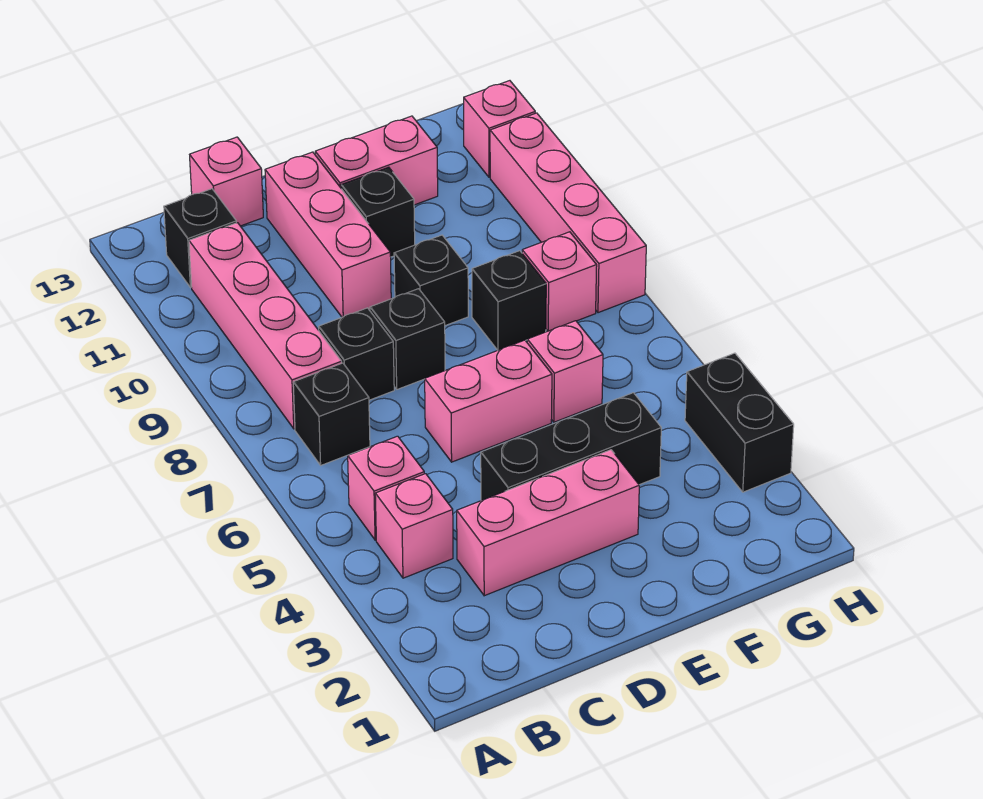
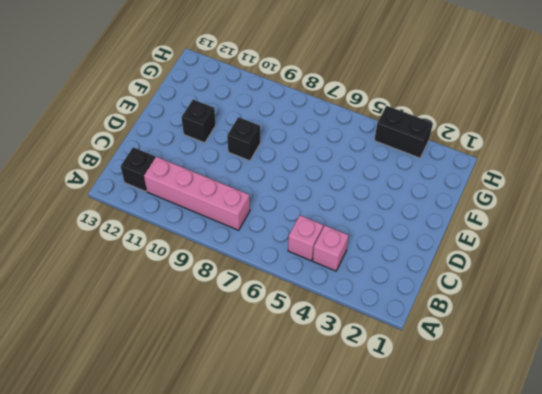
none -> black brick B7 level 1
none -> pink brick C3:E3 level 1
none -> black brick C8 level 1

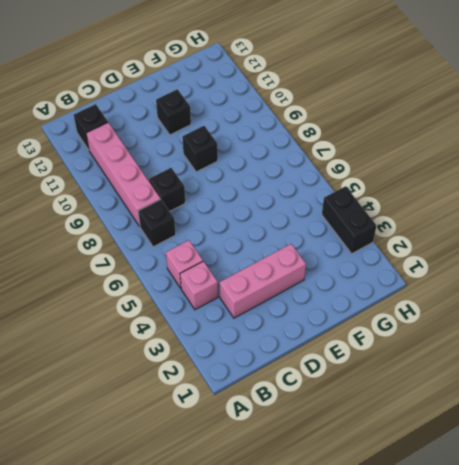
none -> pink brick C13 level 1
none -> black brick D4:F4 level 1
none -> pink brick D6:E6 level 1

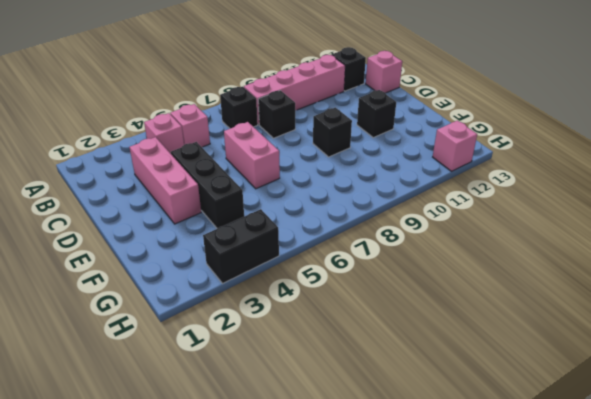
none -> black brick D8 level 1
none -> pink brick D10:D12 level 1
none -> pink brick E12:F12 level 1

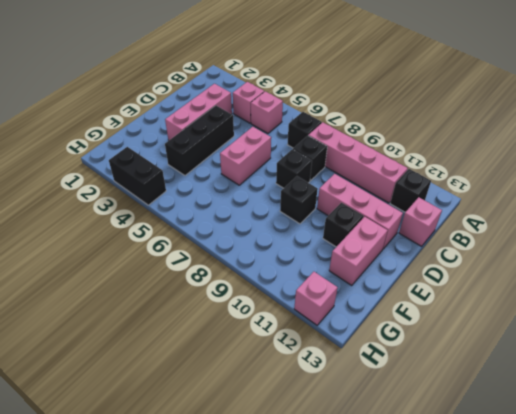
none -> pink brick F6 level 1
none -> black brick F8 level 1
none -> pink brick G8 level 1

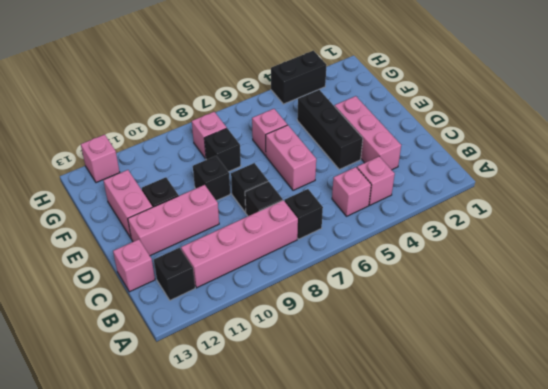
none -> pink brick H8:H11 level 1

